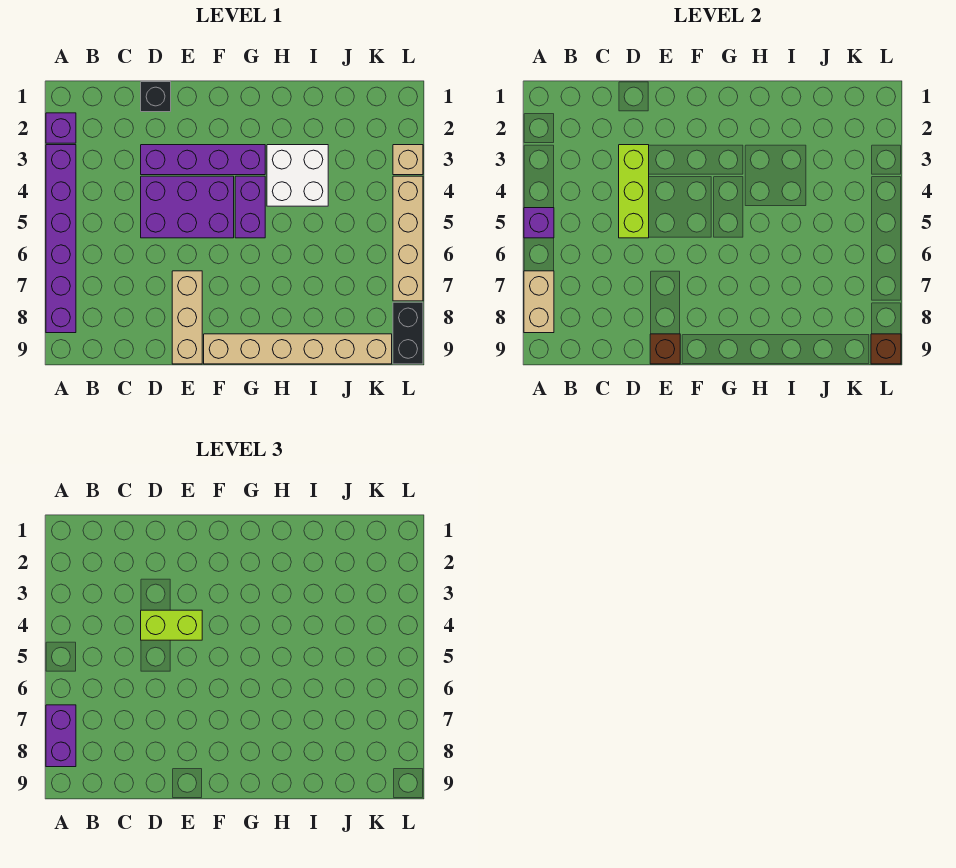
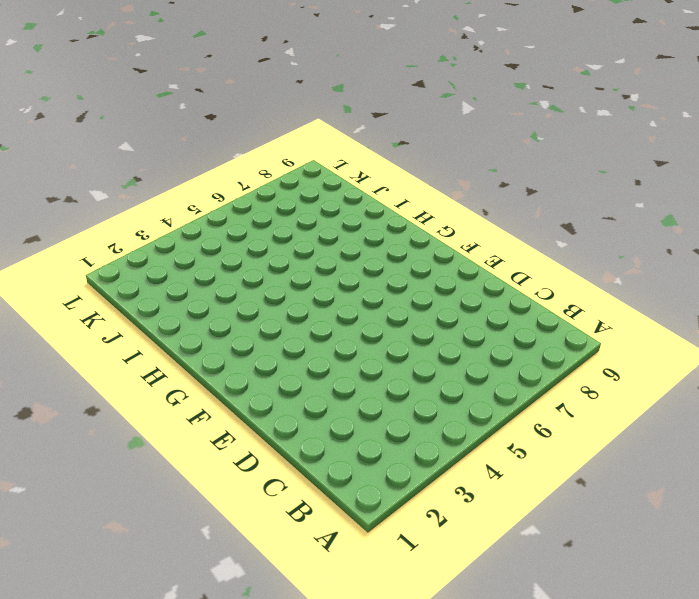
none -> purple brick A2 level 1
none -> purple brick A3:A8 level 1
none -> black brick D1 level 1

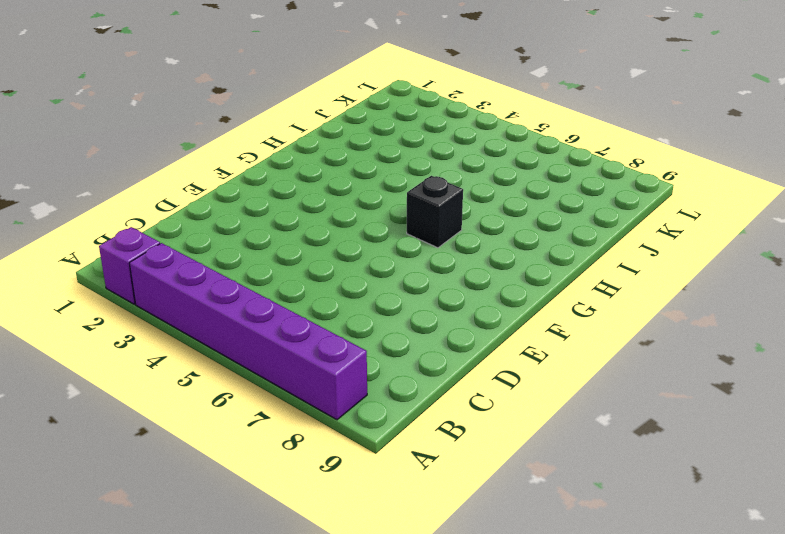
black brick G6 level 1 -> black brick D1 level 1
none -> purple brick D3:G3 level 1
none -> purple brick D4:F5 level 1
none -> tan brick E7:E9 level 1

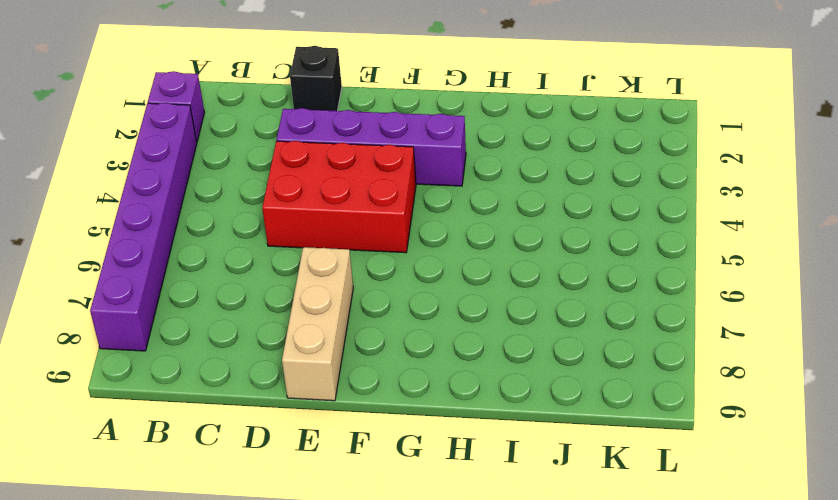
red brick D4:F5 level 1 -> purple brick D4:F5 level 1
none -> tan brick F9:K9 level 1
none -> purple brick G4:G5 level 1
none -> white brick H3:I4 level 1

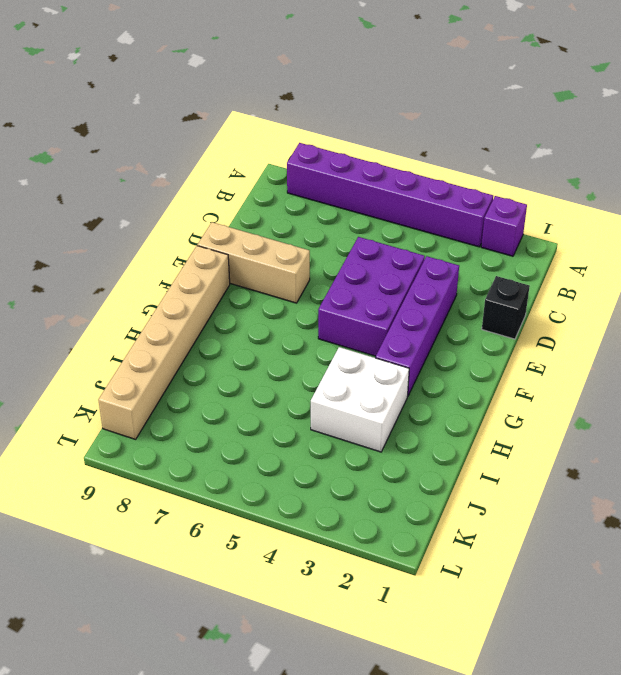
none -> purple brick G4:G5 level 1
none -> tan brick L3 level 1
none -> tan brick L4:L7 level 1

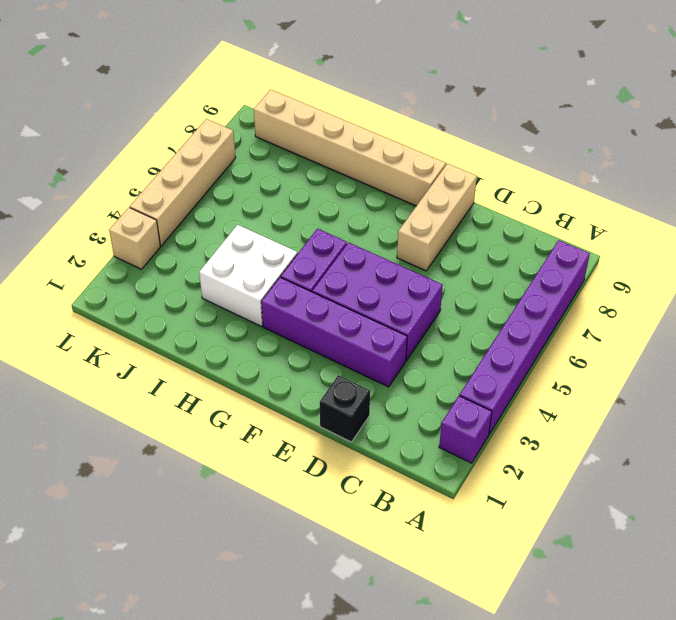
none -> black brick L8:L9 level 1
none -> purple brick A5 level 2
none -> tan brick A7:A8 level 2

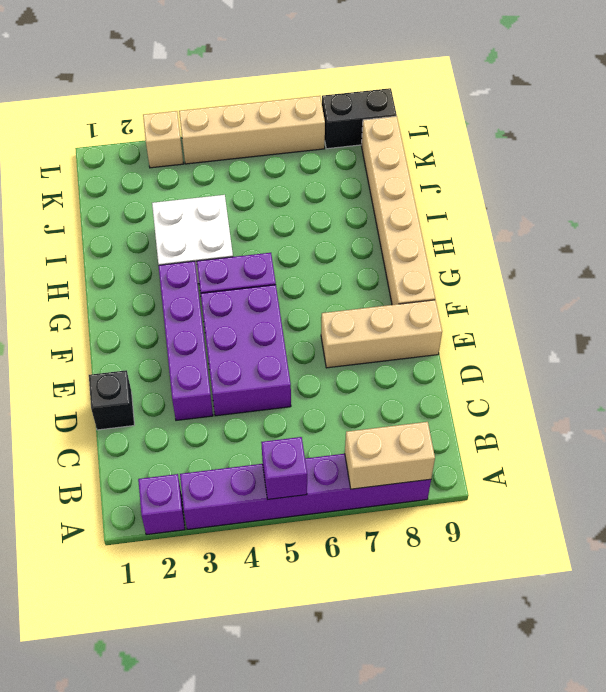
none -> lime brick D3:D5 level 2
none -> brown brick E9 level 2
none -> brown brick L9 level 2

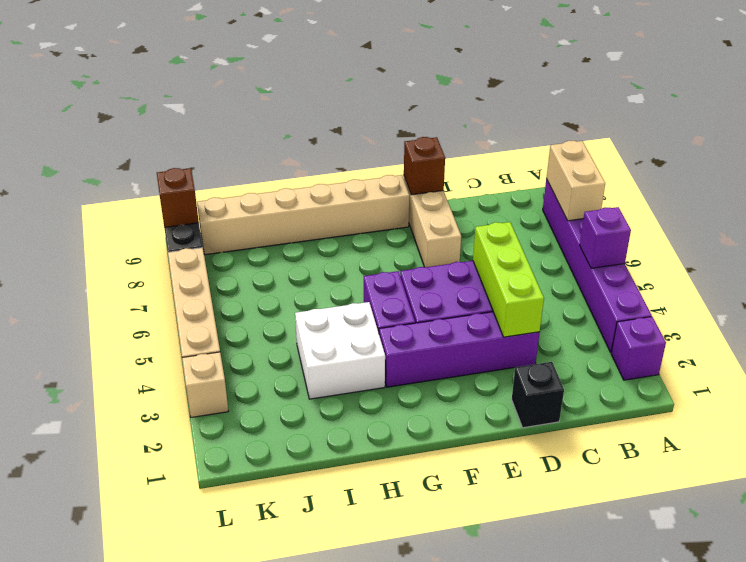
none -> purple brick A7:A8 level 3
none -> lime brick D4:E4 level 3

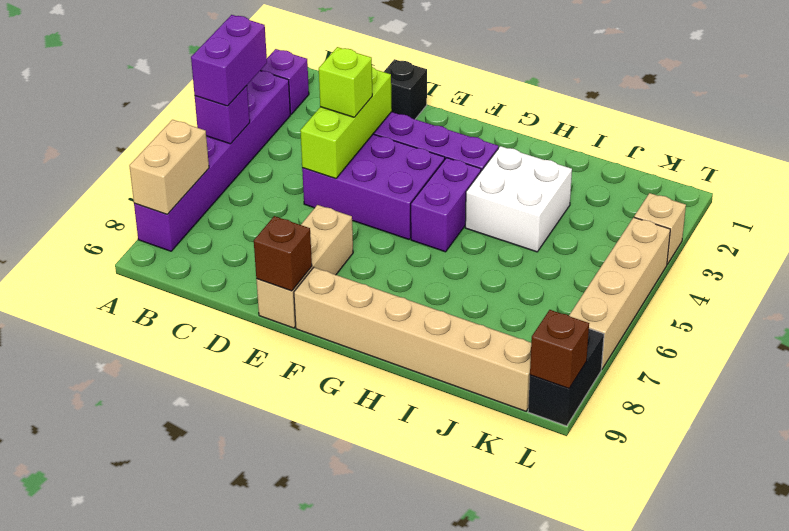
purple brick A4:A5 level 3 -> purple brick A7:A8 level 3
lime brick D4 level 3 -> lime brick D4:E4 level 3

